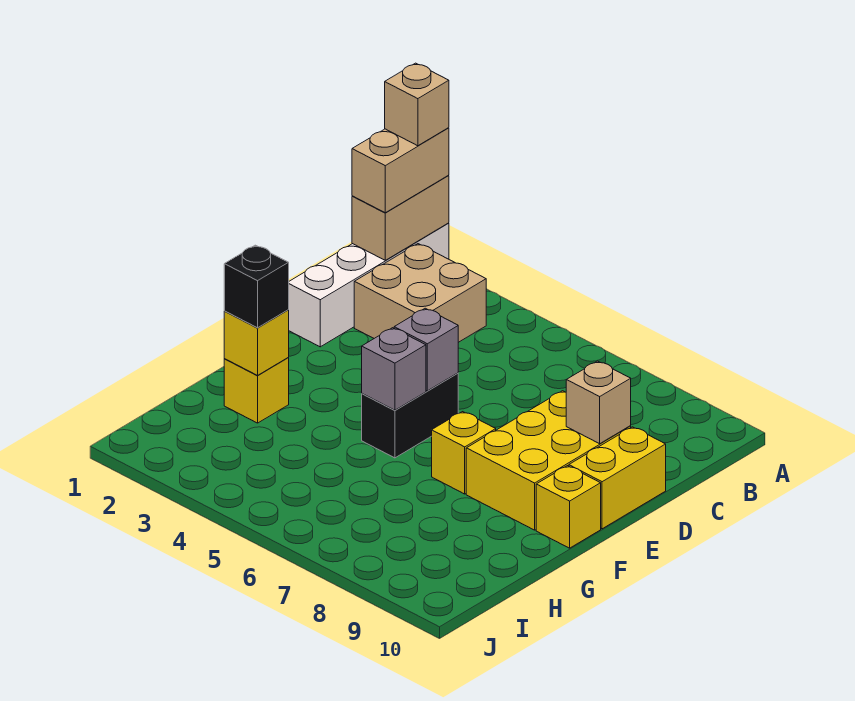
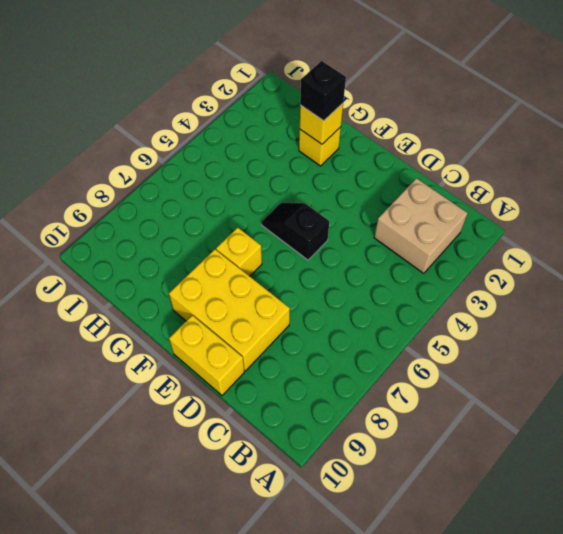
black slope E5:F5 level 1 top E -> black brick E5:F5 level 1
none -> white brick A1:D1 level 1
none -> yellow brick F10 level 1
none -> tan brick A1:B1 level 2

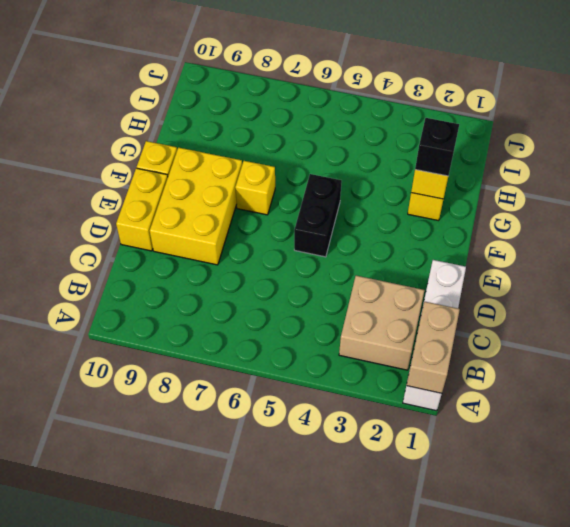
none -> tan brick D9 level 2
none -> grey brick E5 level 2
none -> grey brick F5 level 2

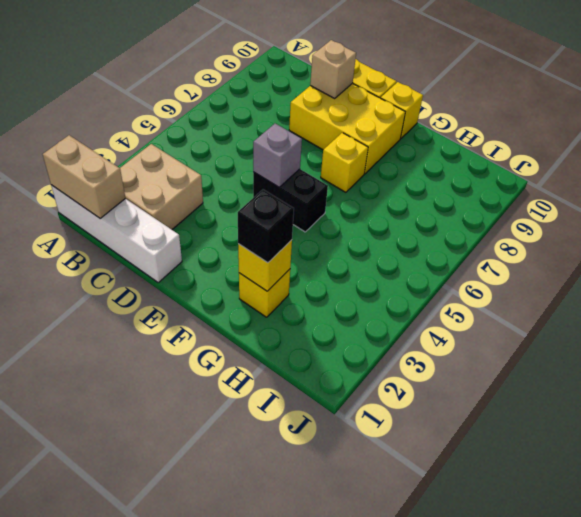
none -> grey brick F5 level 2
none -> tan brick A1:B1 level 3
none -> tan brick A1 level 4

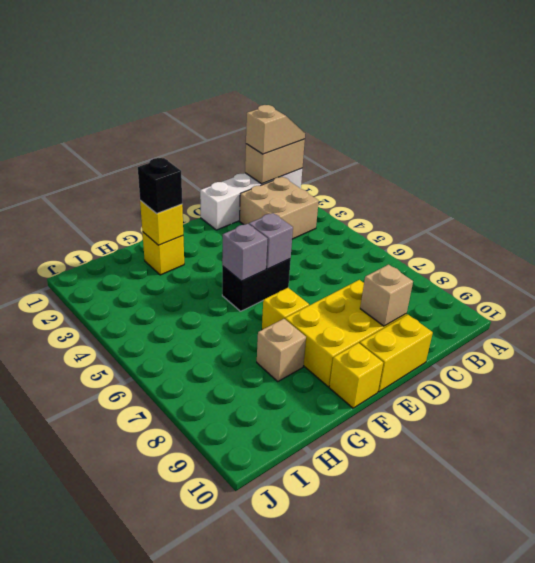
tan slope A1:B1 level 3 top B -> tan brick A1:B1 level 3
tan brick G8 level 1 -> tan brick A1 level 4

